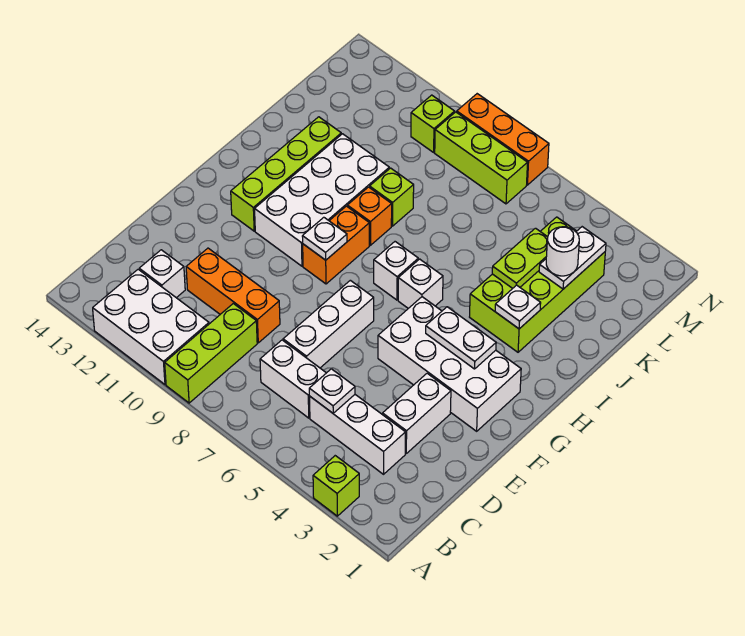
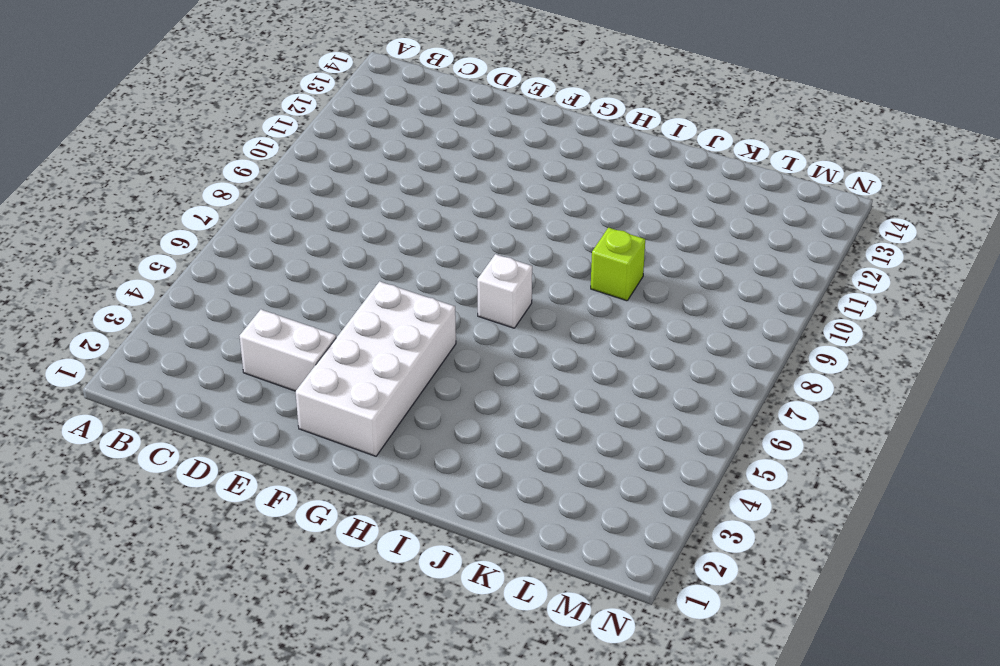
none -> lime brick A3 level 1
none -> lime brick A9:C9 level 1
none -> white brick A10:B12 level 1

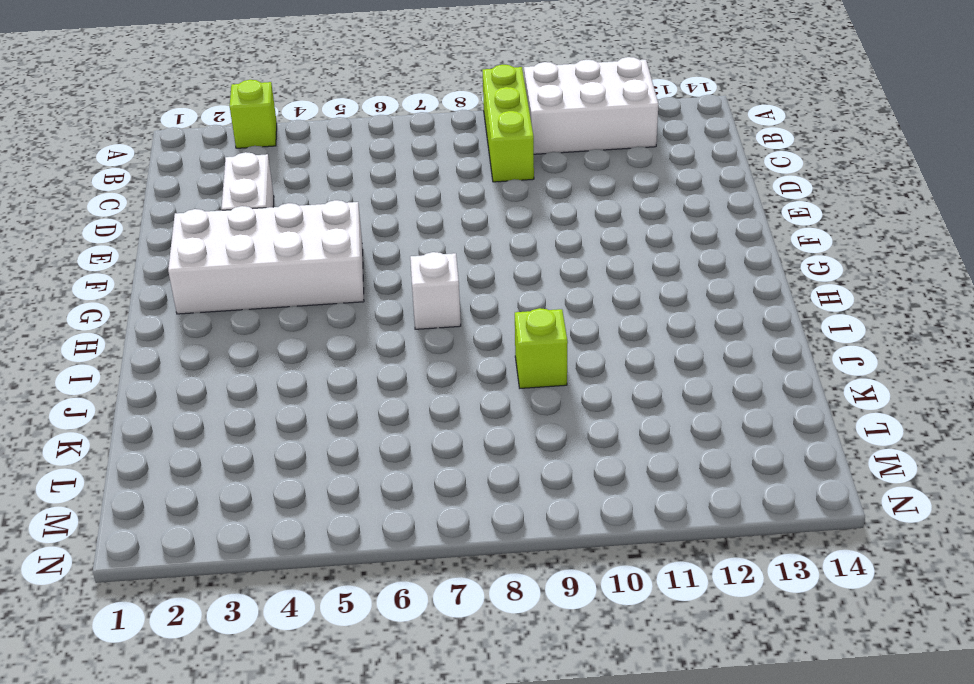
none -> white brick C3:C5 level 1
none -> white brick C6:C7 level 1
none -> white brick C12 level 1

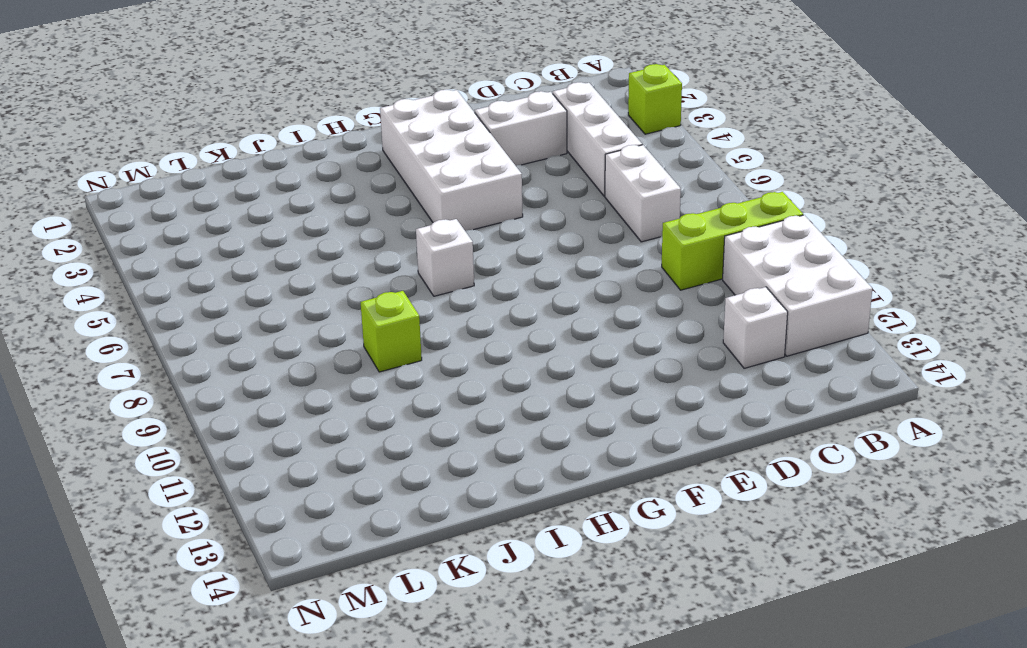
none -> white brick D7:F7 level 1
none -> orange brick D9:D11 level 1
none -> orange brick G9:H9 level 1

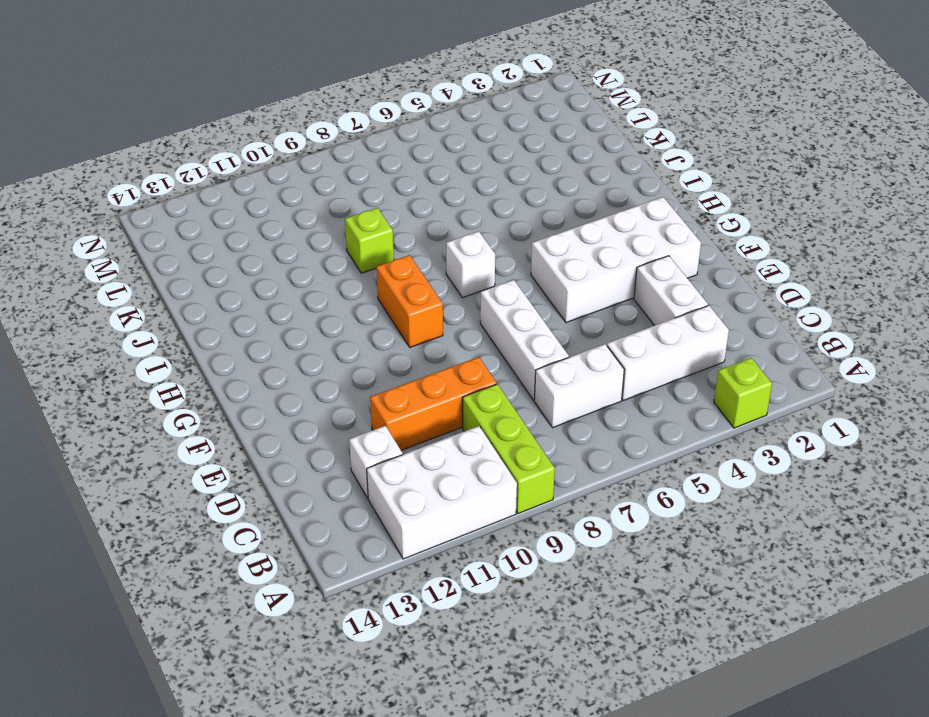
none -> white brick G10:J11 level 1
none -> lime brick G12:J12 level 1
none -> white brick H6 level 1

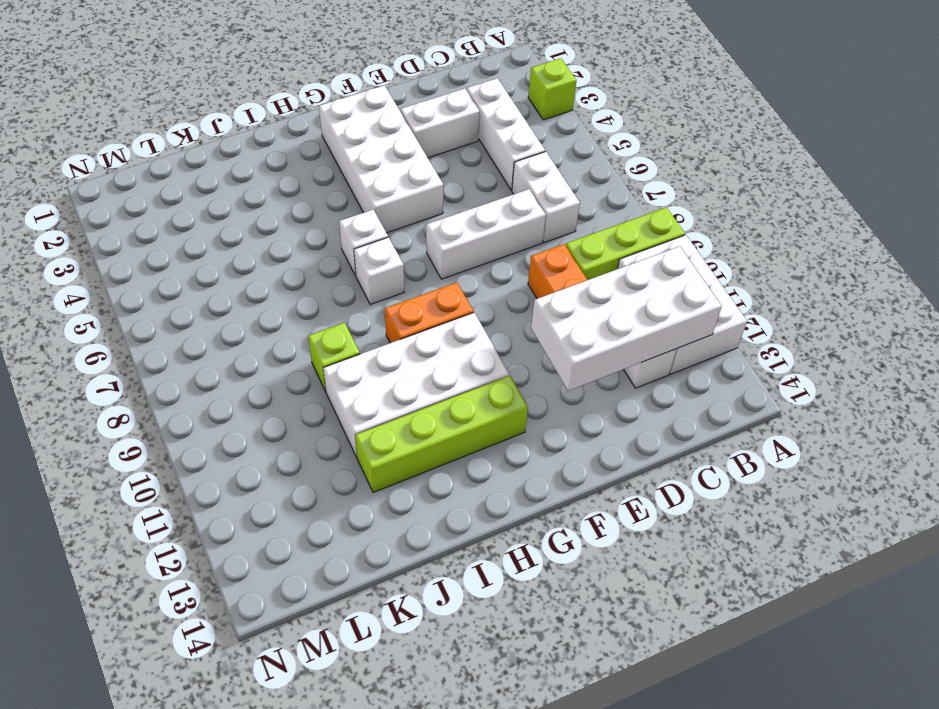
white brick B11:E12 level 2 -> none
none -> lime brick I3:L4 level 1
none -> orange brick I9 level 1
none -> lime brick M7:M9 level 1

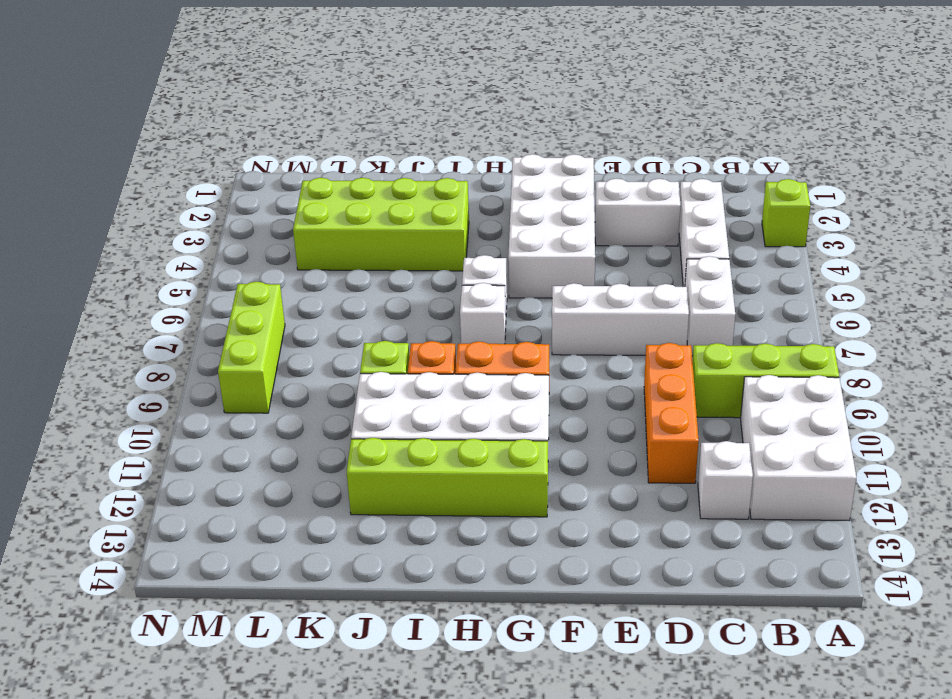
none -> lime brick M10 level 1
none -> orange brick N7:N9 level 1
none -> white plate C5 level 2

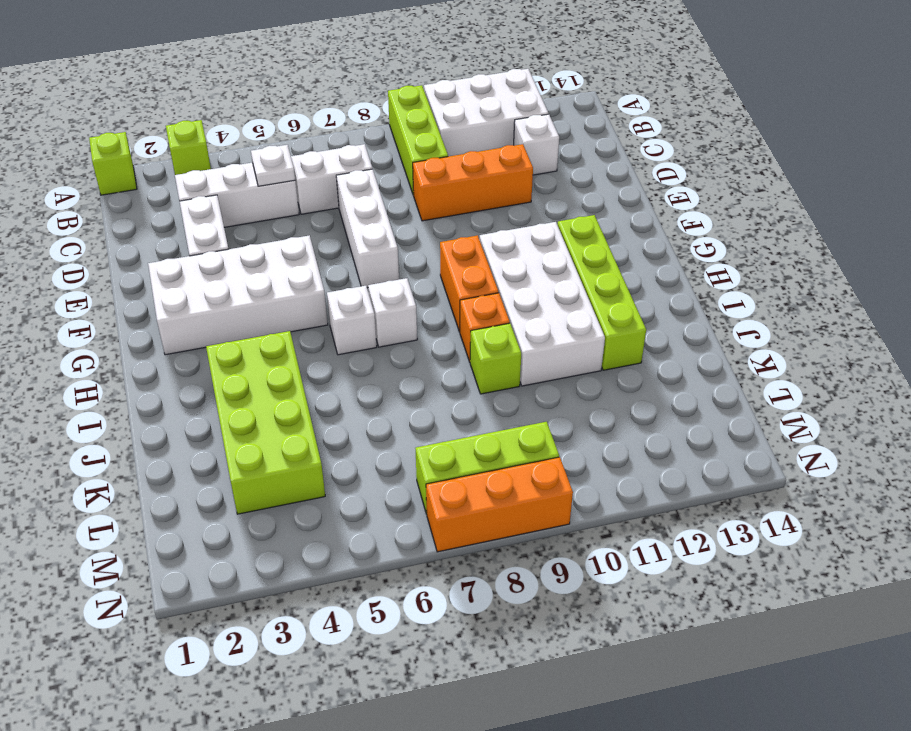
lime brick A1 level 1 -> lime brick M10 level 1
none -> white plate G3:G4 level 2
none -> white plate G9 level 2
none -> white plate I3 level 2

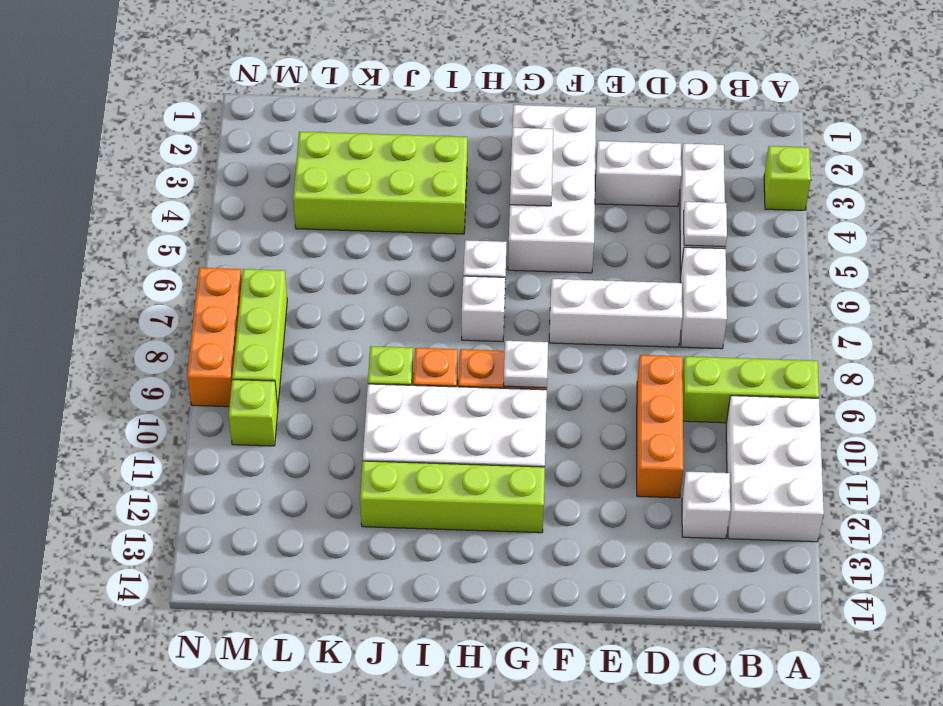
none -> white plate I3 level 2
none -> lime plate J4:K4 level 2
none -> white plate K3:L3 level 2

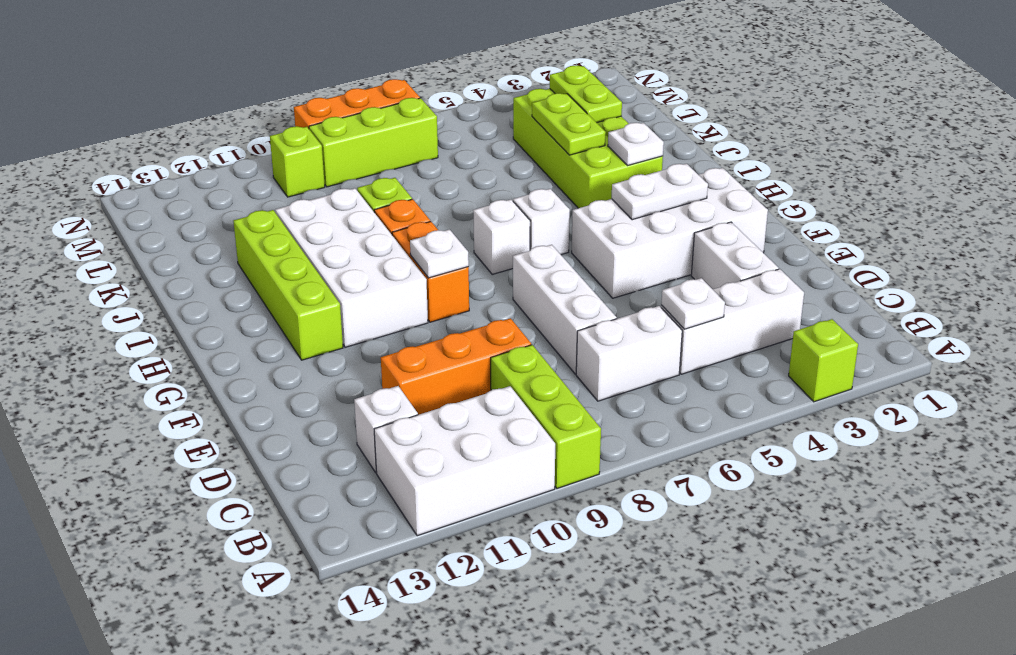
lime plate K3:L3 level 2 -> white plate K3:L3 level 2
none -> white round brick K3 level 3

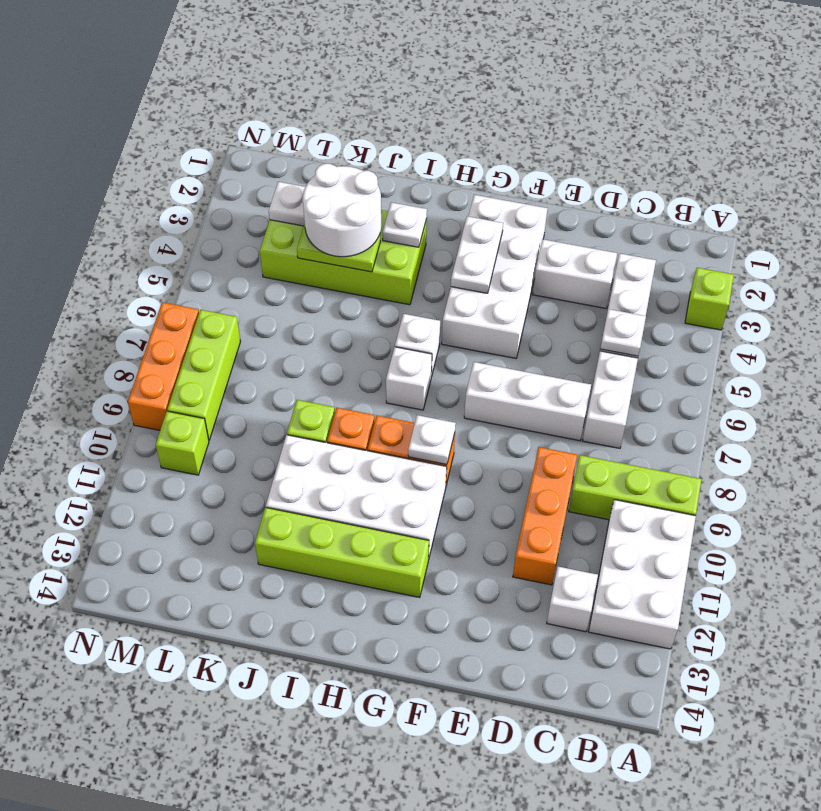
white round brick J3:K4 level 3 -> white round brick K3 level 3

